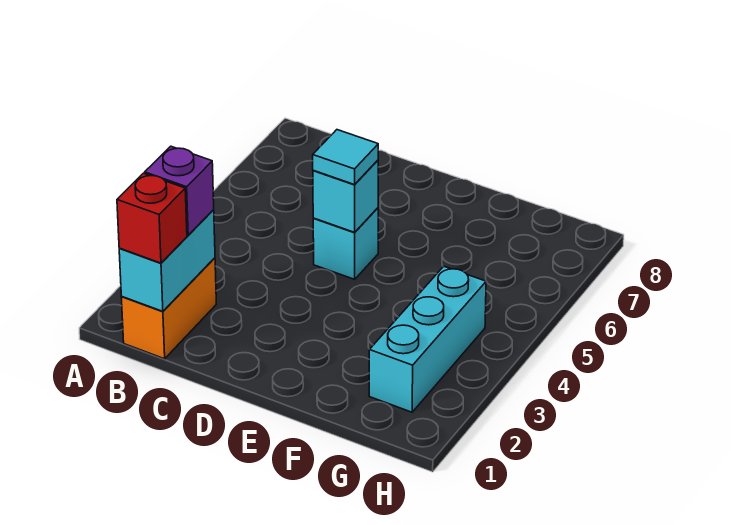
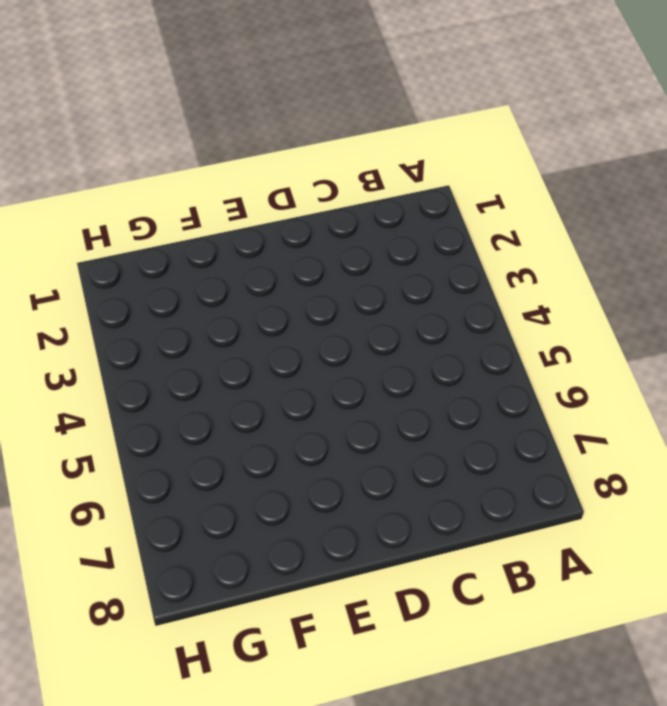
none -> orange brick B1:B2 level 1
none -> cyan brick D5 level 1

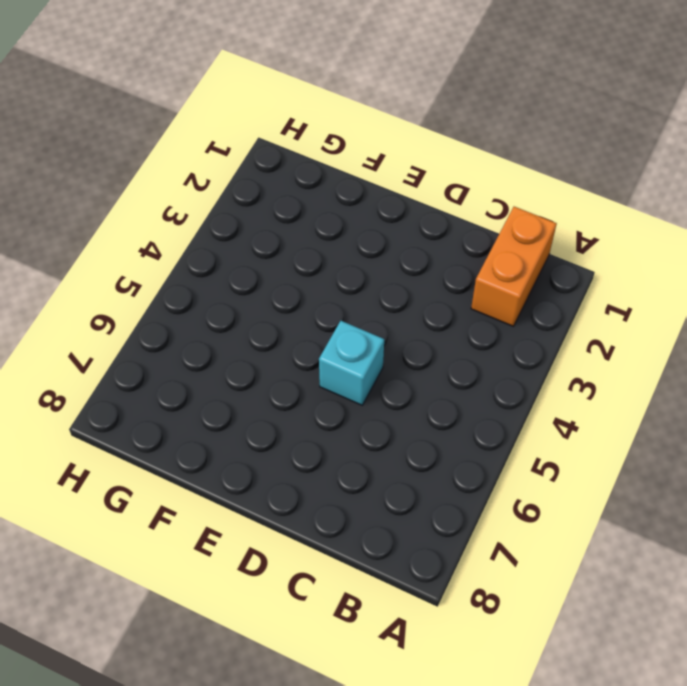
none -> cyan brick G2:G4 level 1
none -> cyan brick B1:B2 level 2

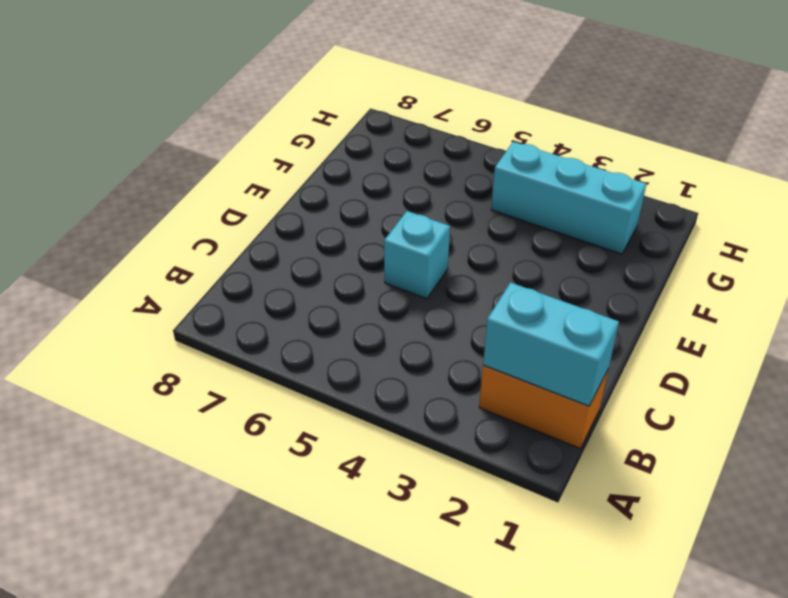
none -> cyan brick D5 level 2
none -> red brick B1 level 3

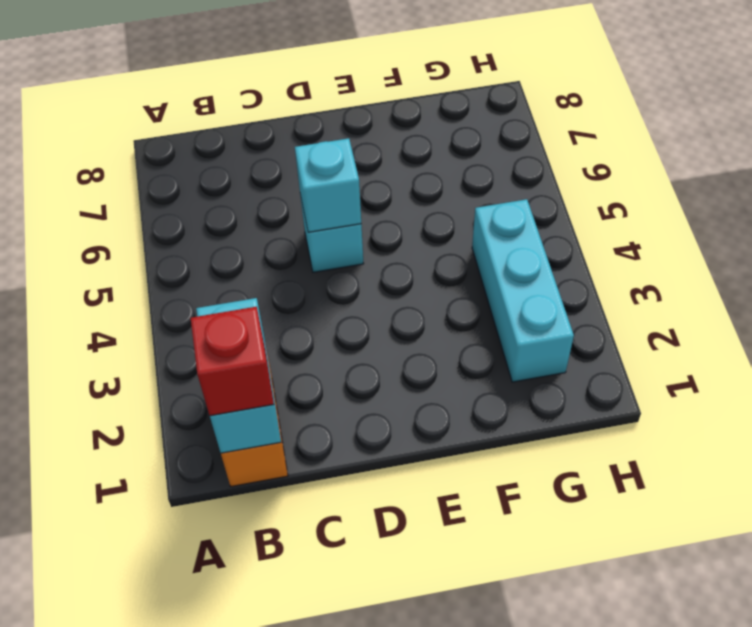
none -> purple brick B2 level 3
none -> cyan tile D5 level 3

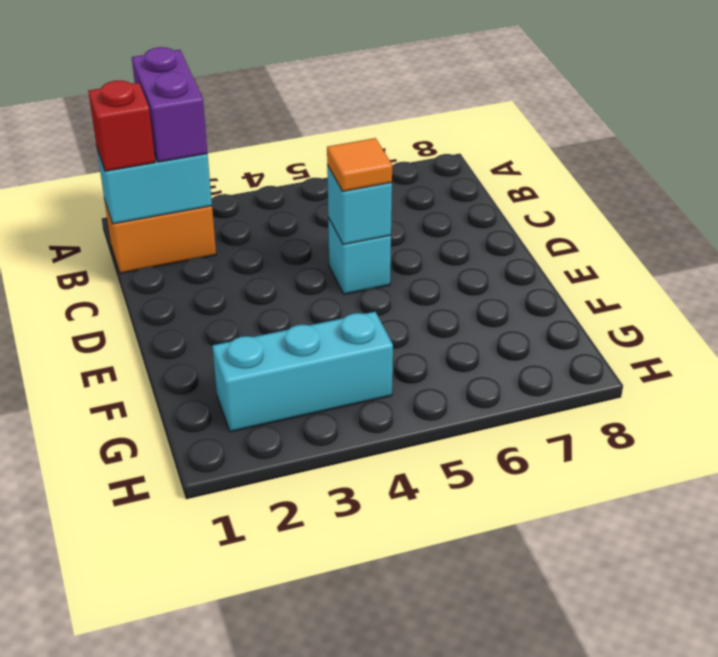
purple brick A2:B2 level 3 -> purple brick B2 level 3
orange tile D5 level 3 -> cyan tile D5 level 3

